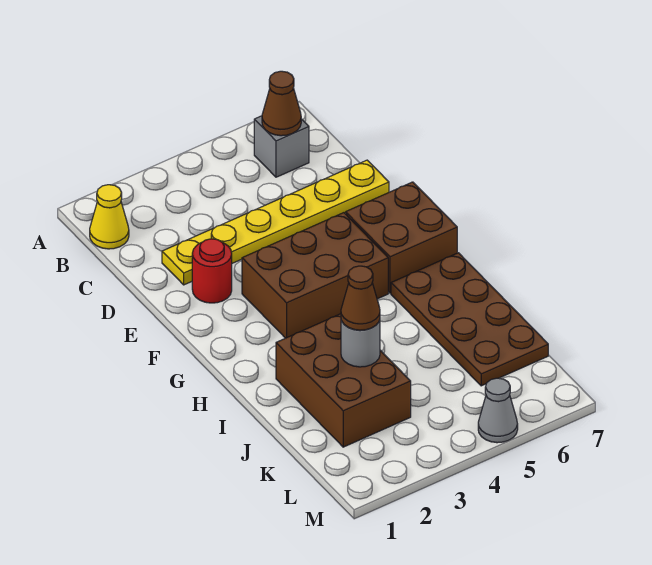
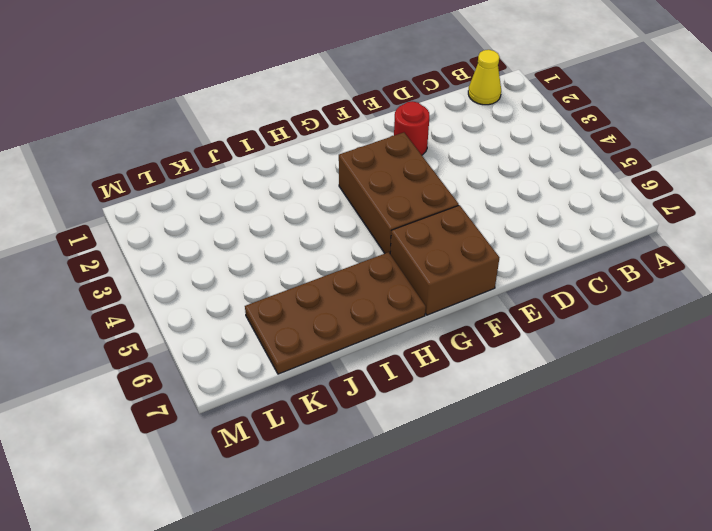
none -> grey brick B6 level 1
none -> yellow plate D2:D7 level 1
none -> brown brick I2:K3 level 1

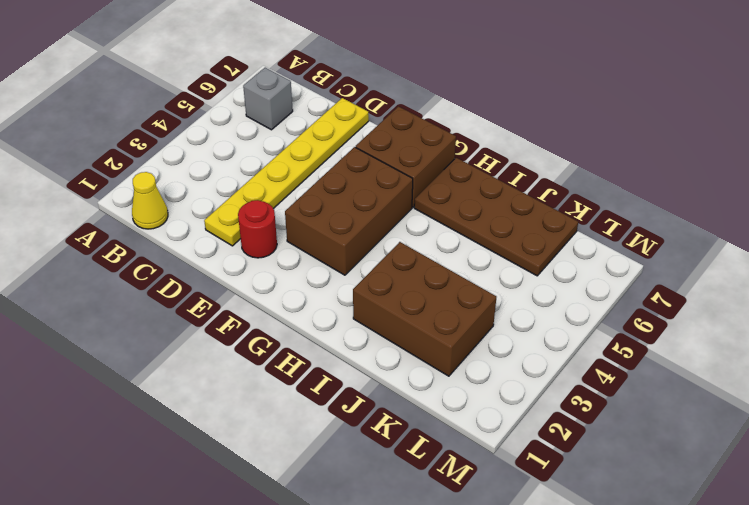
none -> grey cone M5 level 1
none -> brown cone B6 level 2
none -> grey round brick J3 level 2

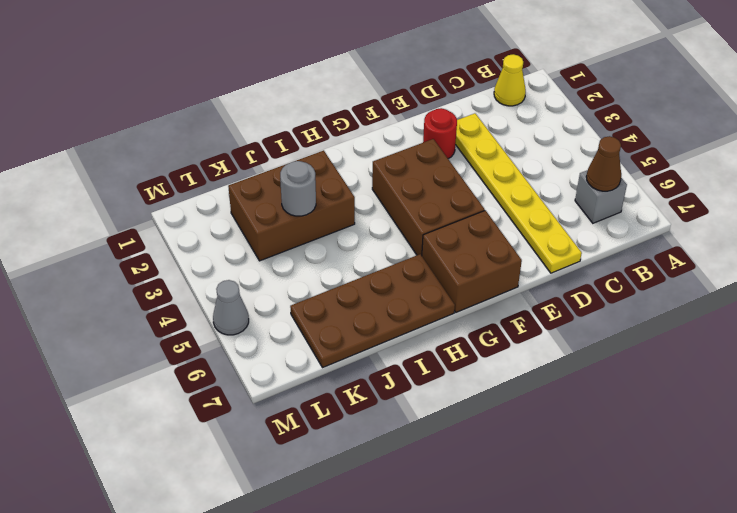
none -> brown cone J3 level 3

